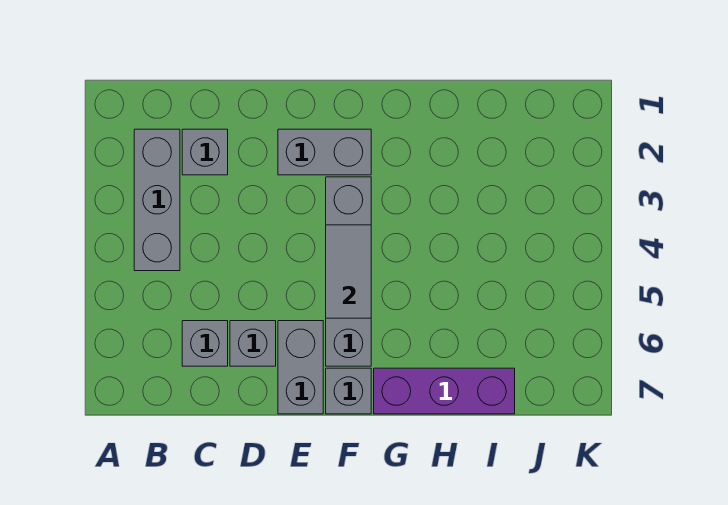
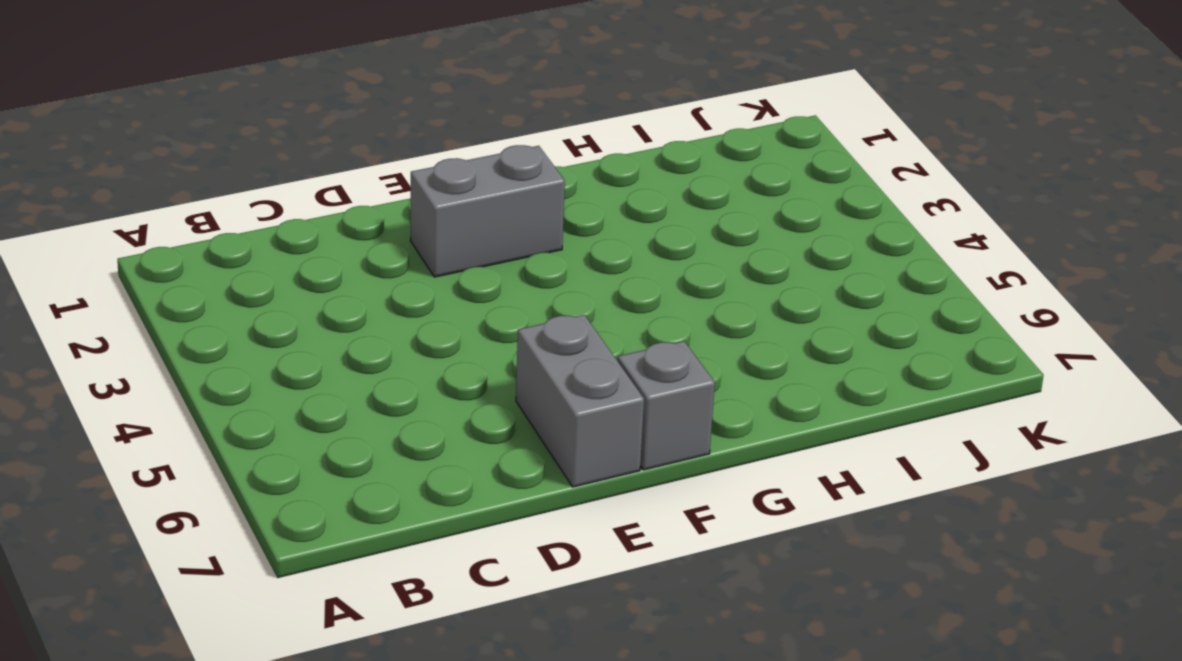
none -> grey brick B2:B4 level 1
none -> grey brick C2 level 1

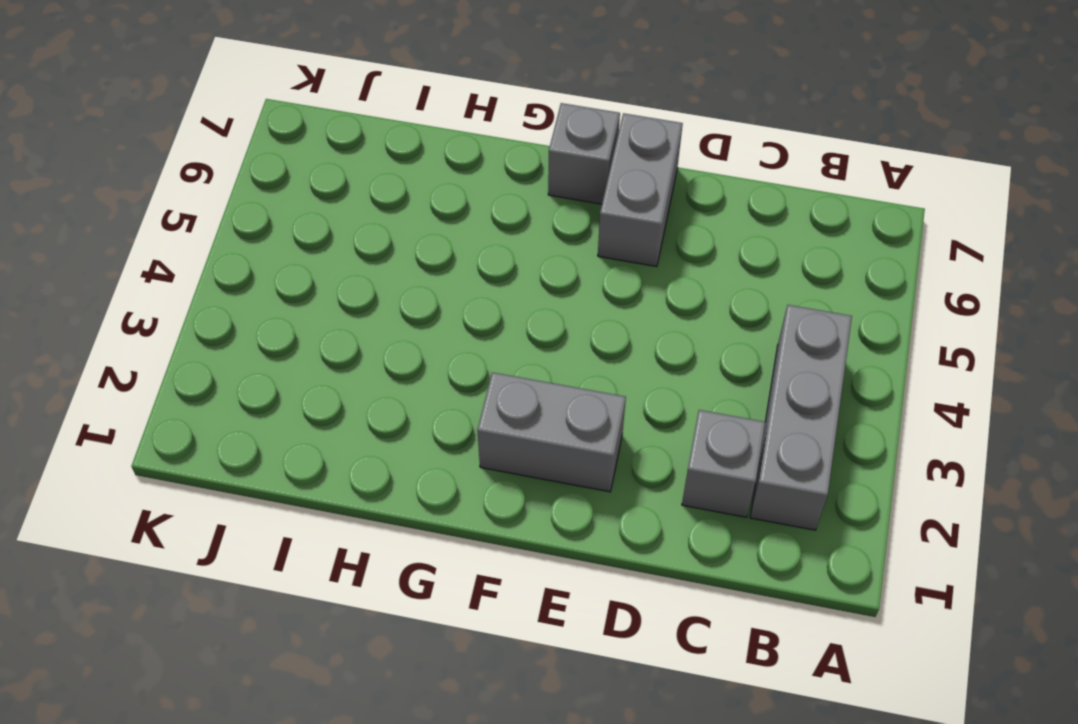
none -> grey brick C6 level 1
none -> grey brick D6 level 1

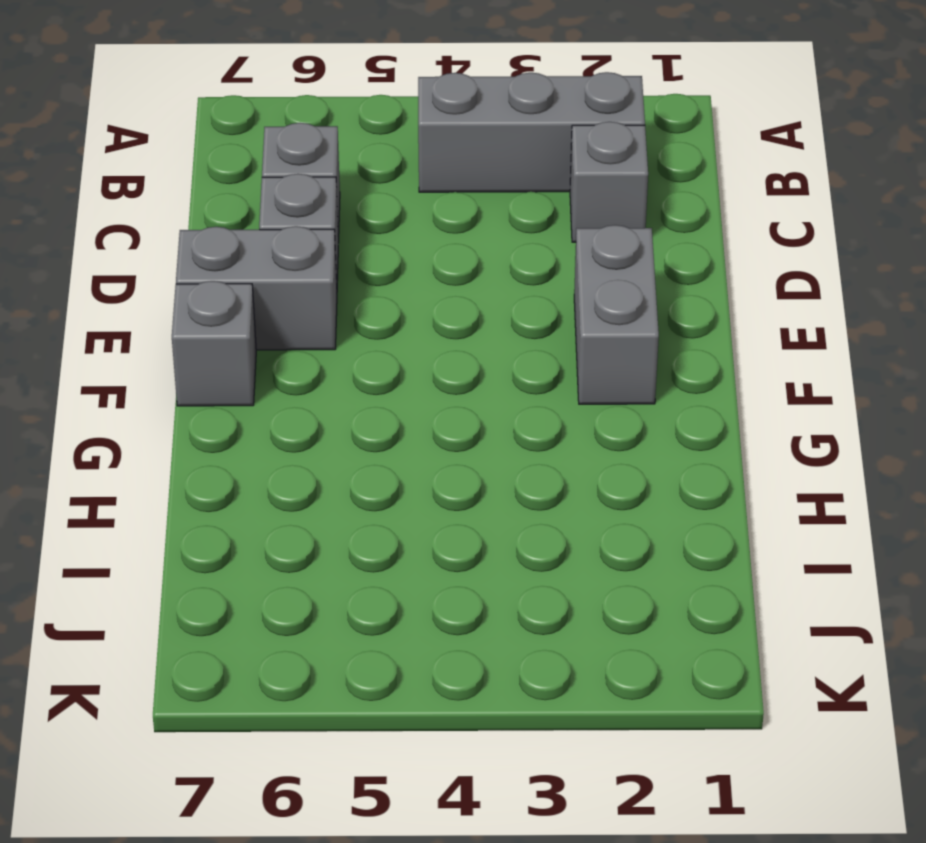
none -> grey brick F3:F6 level 1
none -> purple brick G7:I7 level 1

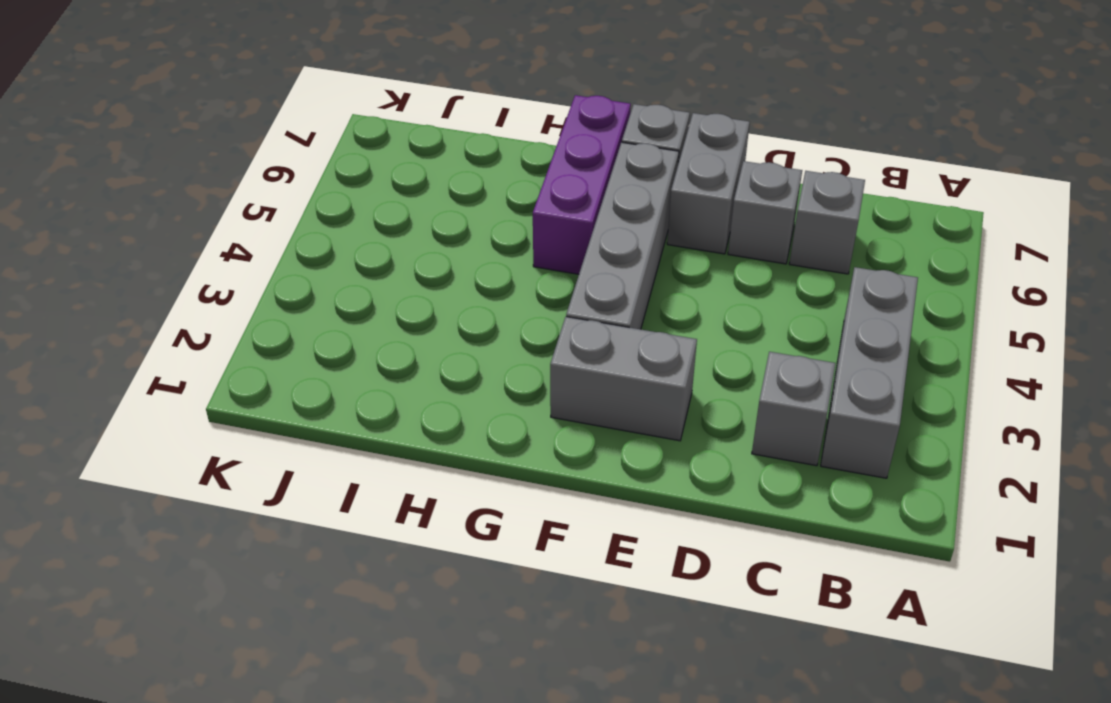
purple brick G5:G7 level 1 -> purple brick G7:I7 level 1
none -> grey tile F4:F5 level 2

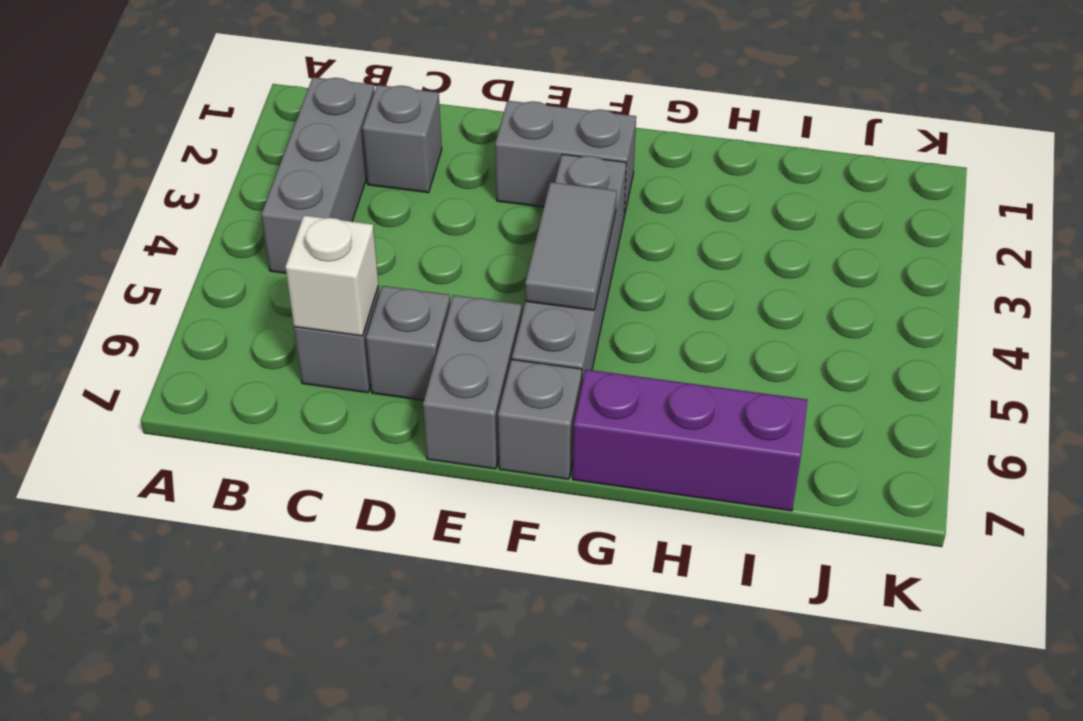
white brick C6 level 2 -> none

